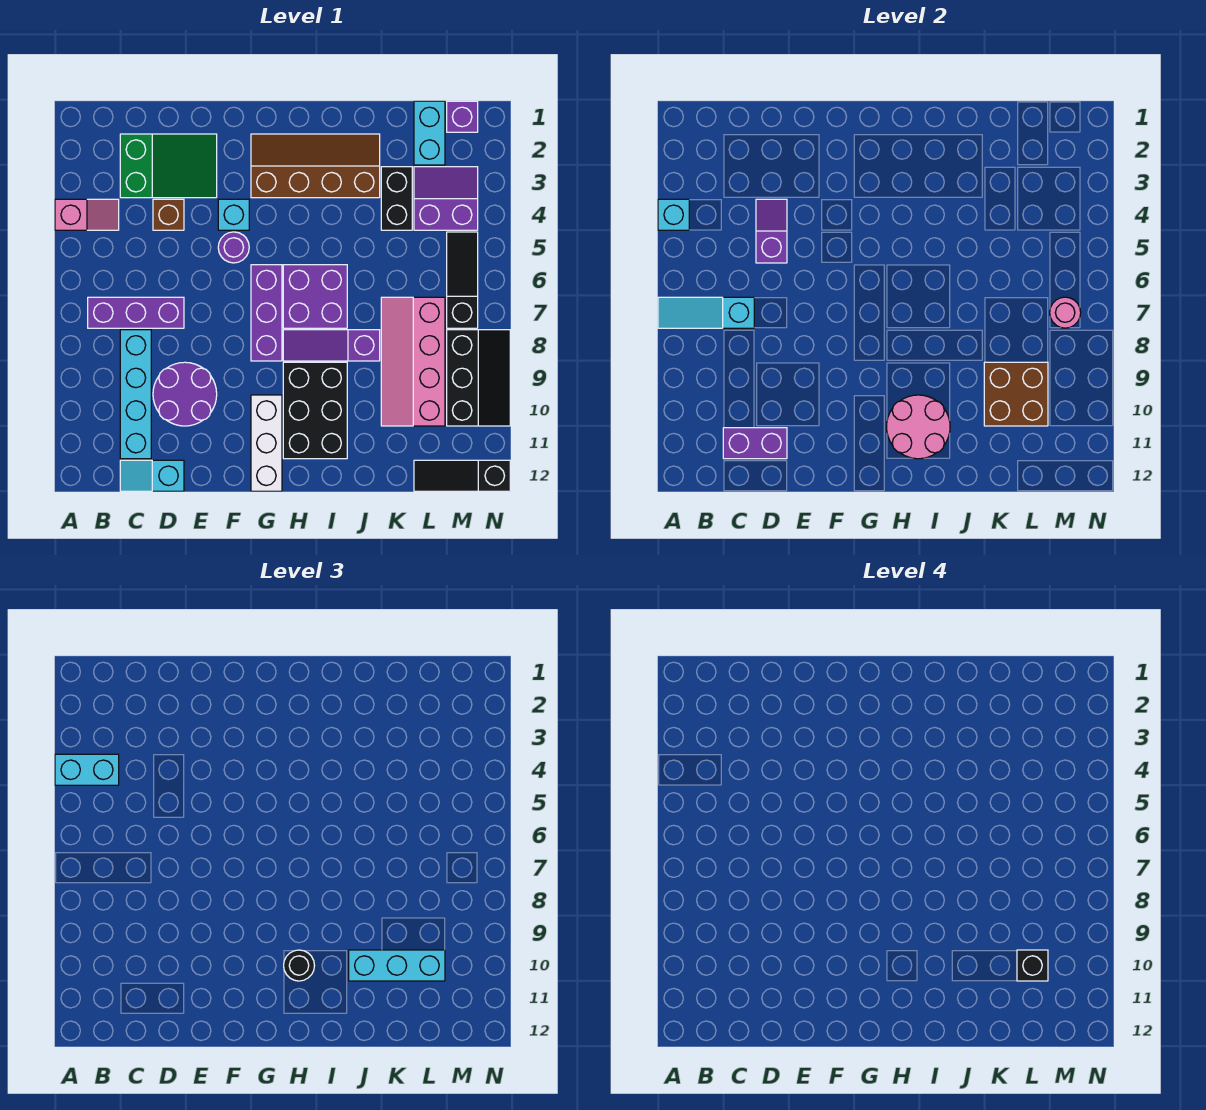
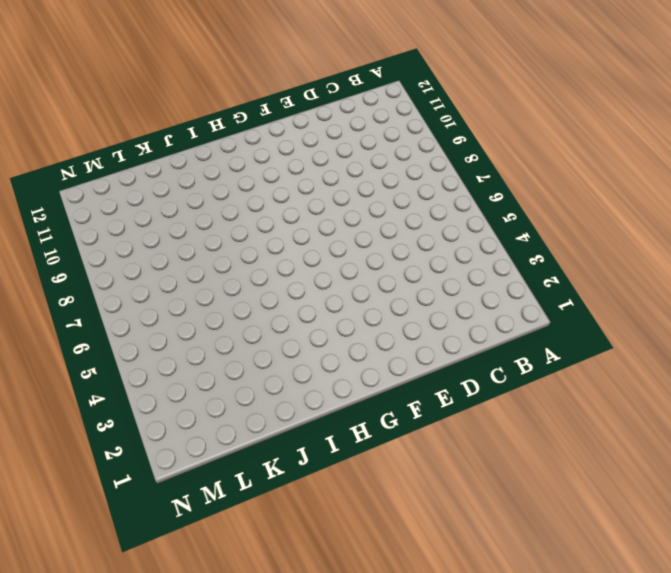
none -> pink slope A4:B4 level 1 top A
none -> purple brick B7:D7 level 1
none -> green slope C2:E3 level 1 top C
none -> cyan brick C8:C11 level 1

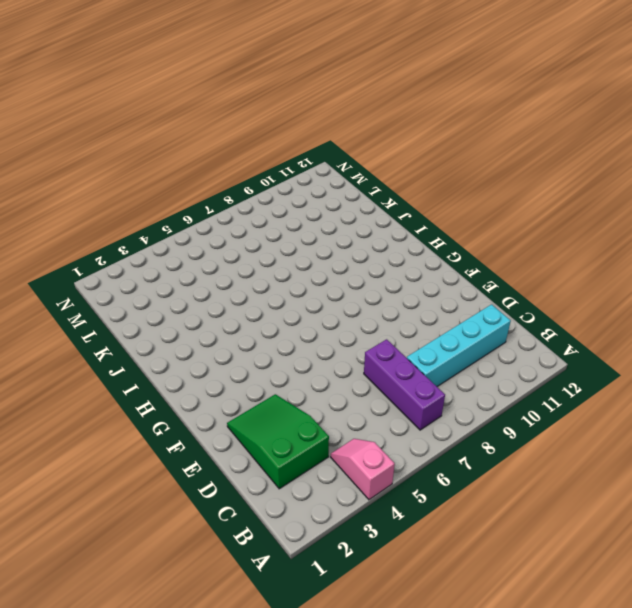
none -> cyan slope C12:D12 level 1 top D
none -> brown brick D4 level 1
none -> purple round brick D9:E10 level 1
none -> cyan brick F4 level 1

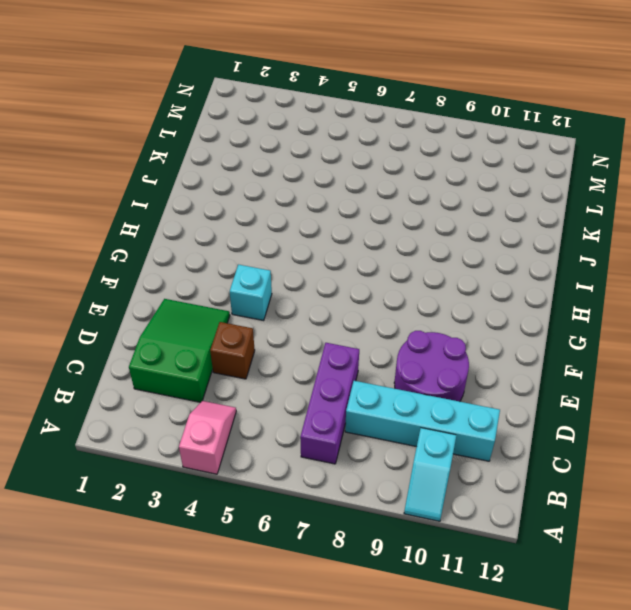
cyan slope A10:B10 level 1 top B -> cyan slope C12:D12 level 1 top D
none -> purple round brick F5 level 1
none -> brown slope G2:J3 level 1 top 3
none -> purple brick G6:G8 level 1
none -> white brick G10:G12 level 1

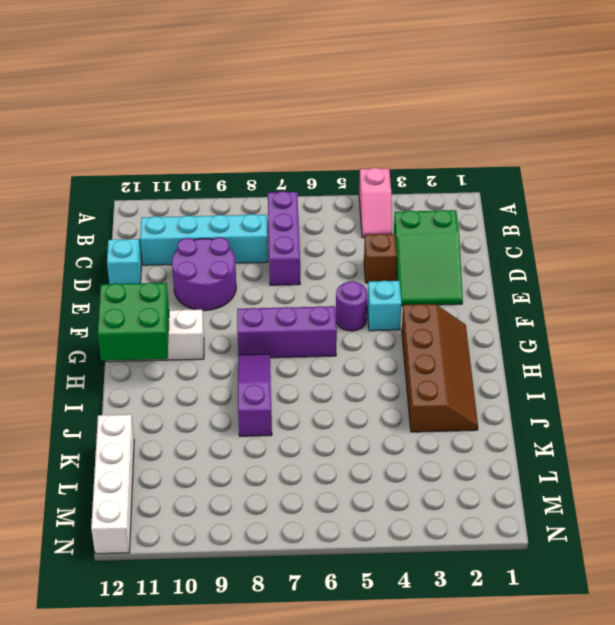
green brick G11:H12 level 2 -> pink round brick H10:I11 level 2
white brick K12:N12 level 1 -> black slope L12:N12 level 1 top N
none -> purple brick H6:I7 level 1
none -> black brick H9:I11 level 1
none -> black brick K3:K4 level 1
none -> pink slope K7:L10 level 1 top L

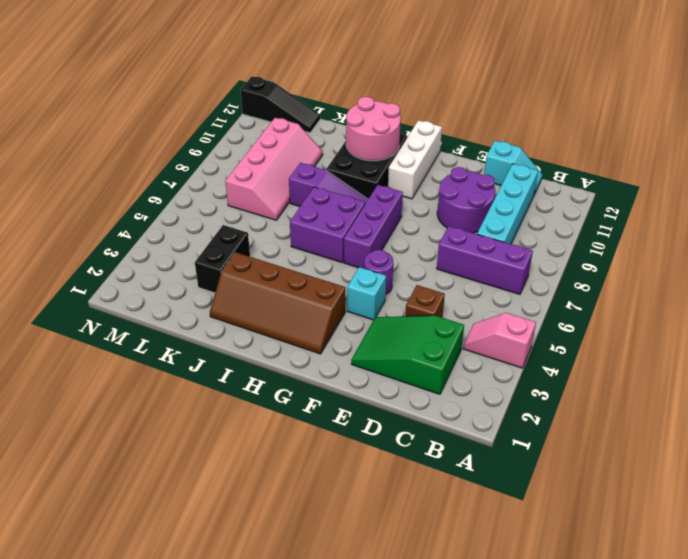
none -> cyan brick L1:L2 level 1
none -> purple slope L3:M4 level 1 top 4
none -> purple brick M1 level 1
none -> black slope M5:M7 level 1 top 7

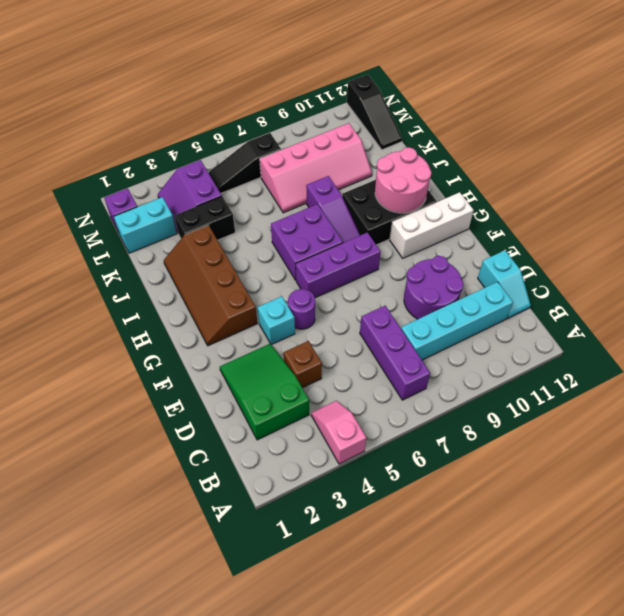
none -> black slope M8:N10 level 1 top M
none -> cyan brick A4 level 2
none -> cyan slope A7:C7 level 2 top C
none -> purple brick C11:D11 level 2

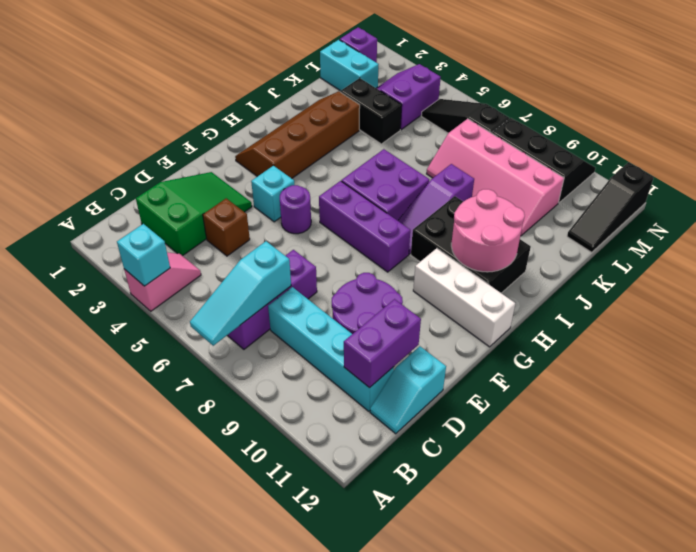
none -> purple slope D4:D5 level 2 top 5
none -> brown brick K9:L10 level 2
none -> pink round brick M7 level 2
none -> cyan brick A4:B4 level 3

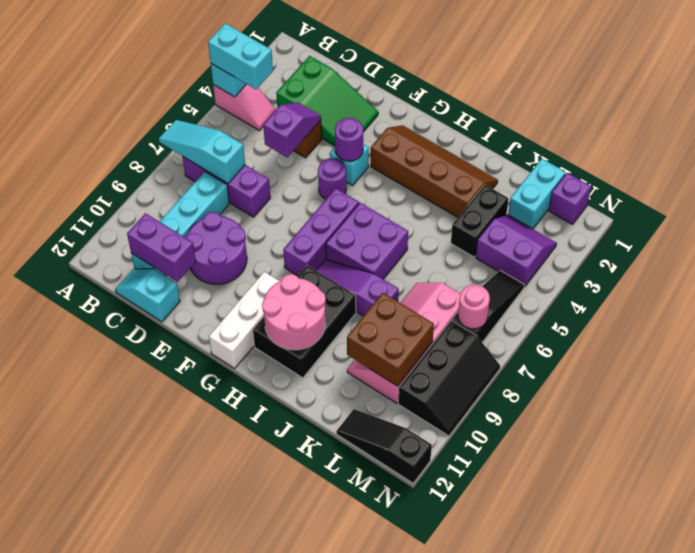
purple round brick F4 level 2 -> none
none -> black round brick H10 level 3
none -> cyan brick J10:L10 level 3
none -> black brick L10 level 4

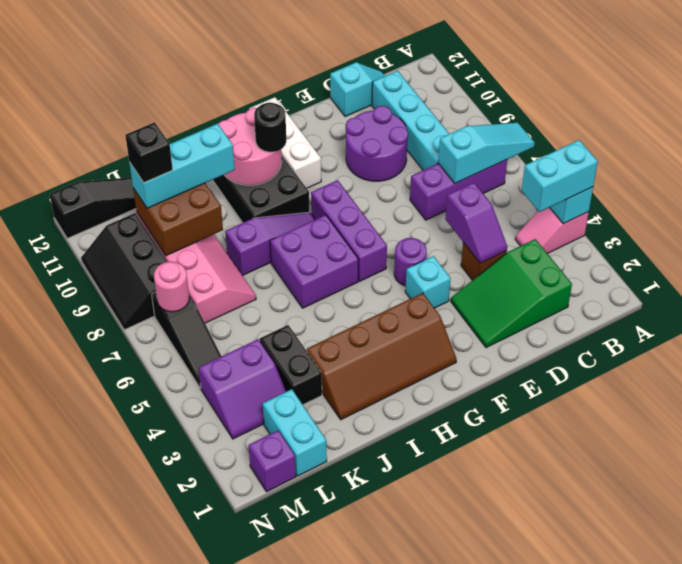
none -> purple brick C11:D11 level 2

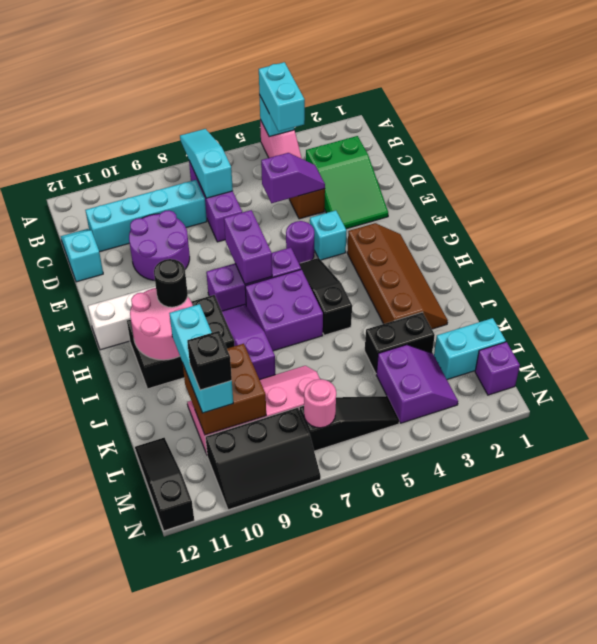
purple brick F7:G7 level 2 -> purple brick C11:D11 level 2
black slope G5:I5 level 1 top I -> none

